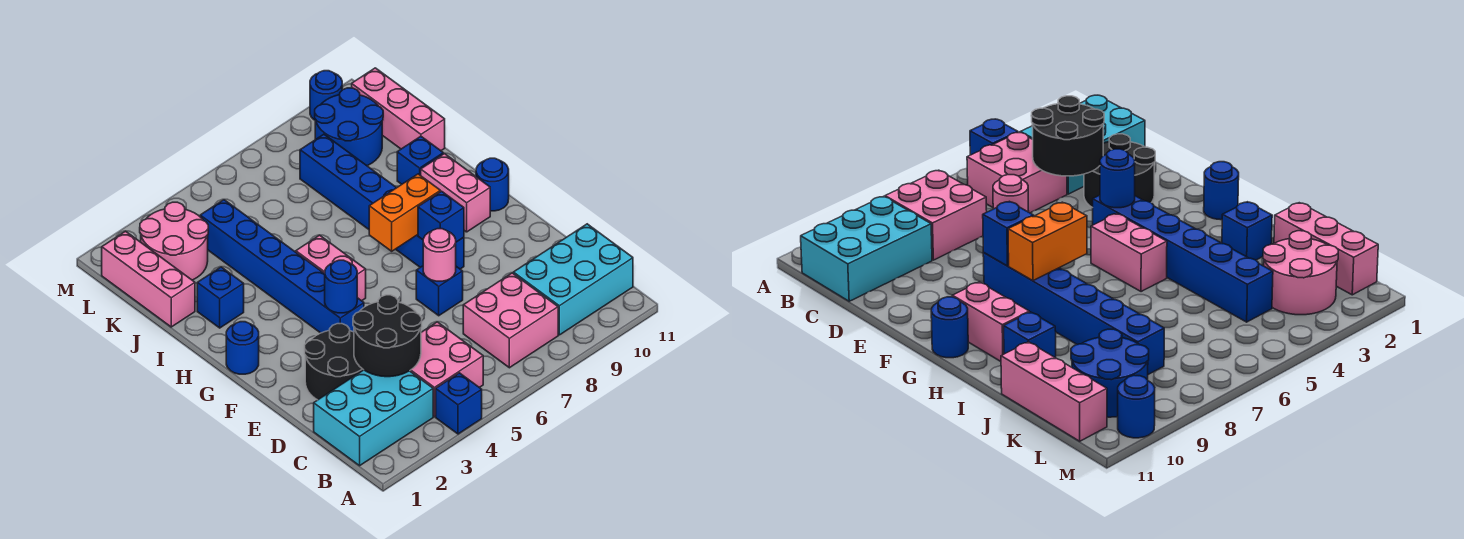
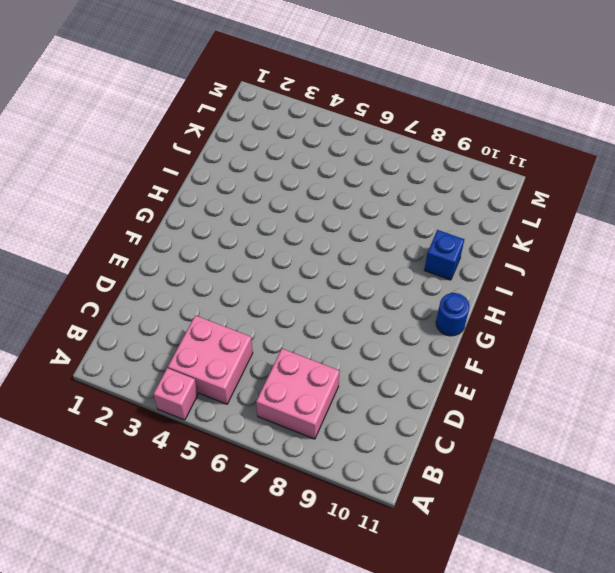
pink brick A4 level 1 -> blue brick A4 level 1
none -> cyan brick B1:C3 level 1
none -> cyan brick B9:C11 level 1
none -> black round brick D2:E3 level 1

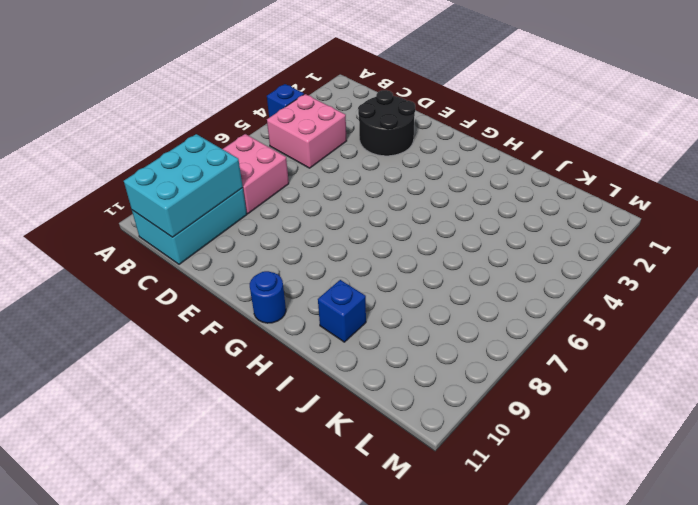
cyan brick B9:C11 level 2 -> cyan brick B1:C3 level 1
none -> blue brick E7 level 1
none -> blue brick F4:K4 level 1
none -> blue brick F8:K8 level 1

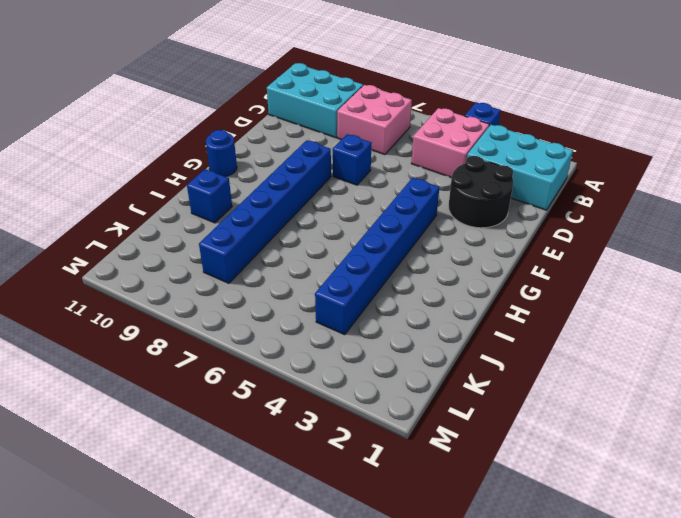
none -> blue round brick G1 level 1
none -> pink brick G5:H5 level 1
none -> pink brick G10:H10 level 1

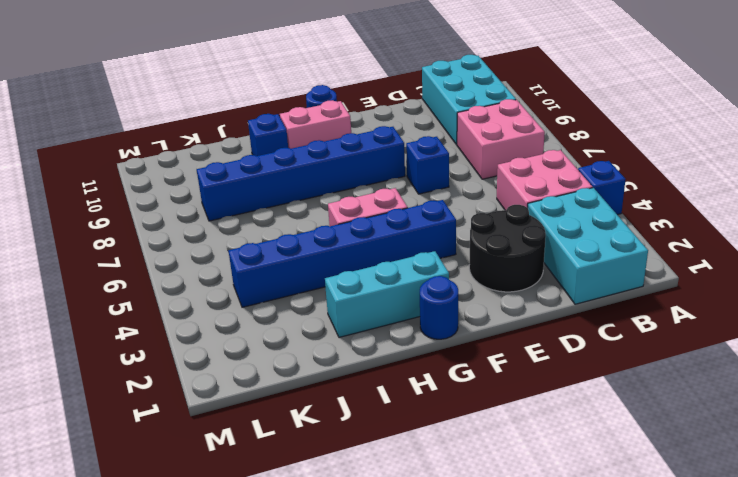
cyan brick G2:I2 level 1 -> blue brick I2 level 1
none -> pink brick J1:L1 level 1
none -> pink brick J11:L11 level 1
none -> pink round brick K2:L3 level 1

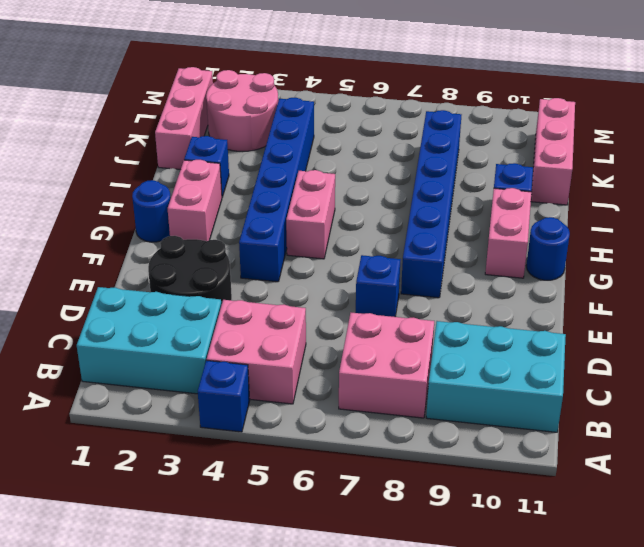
pink brick G2:H2 level 1 -> none
none -> blue round brick K9:L10 level 1
none -> blue round brick M10 level 1
none -> black round brick C3:D4 level 2

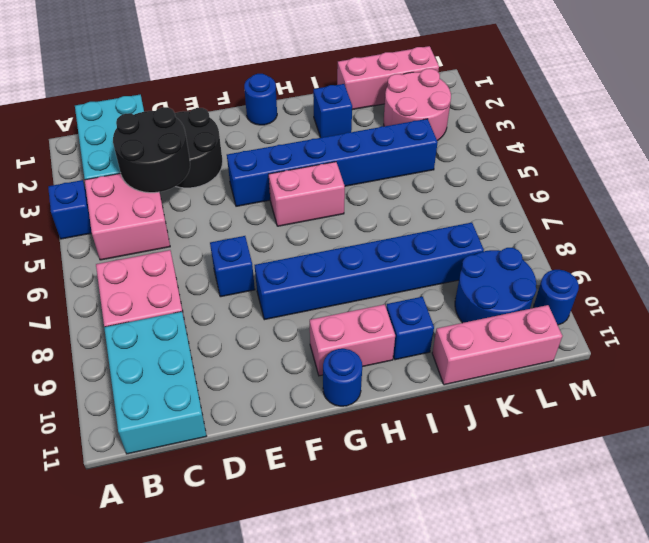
none -> pink round brick E7 level 2
none -> blue round brick F4 level 2
none -> blue brick F8 level 2

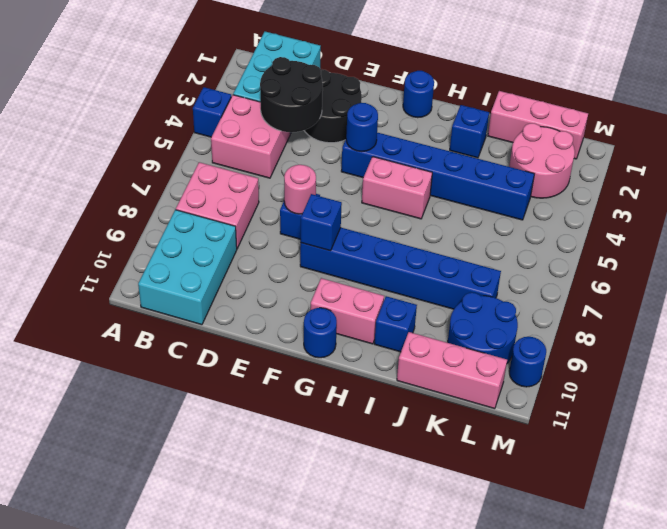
none -> orange brick G7:G8 level 2

